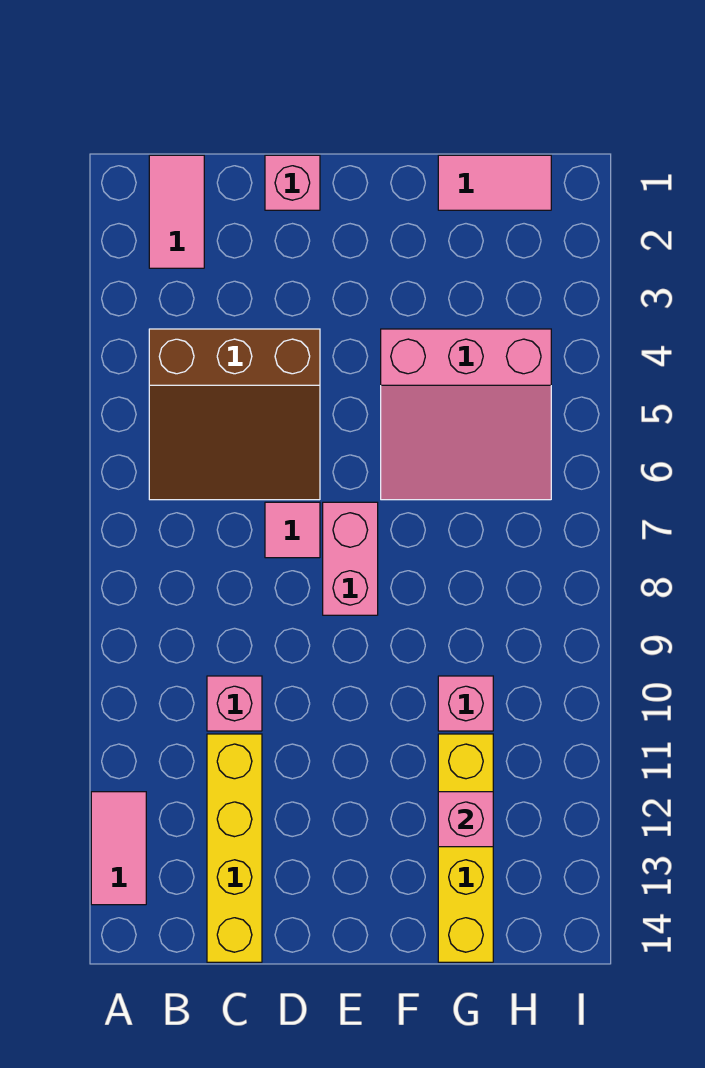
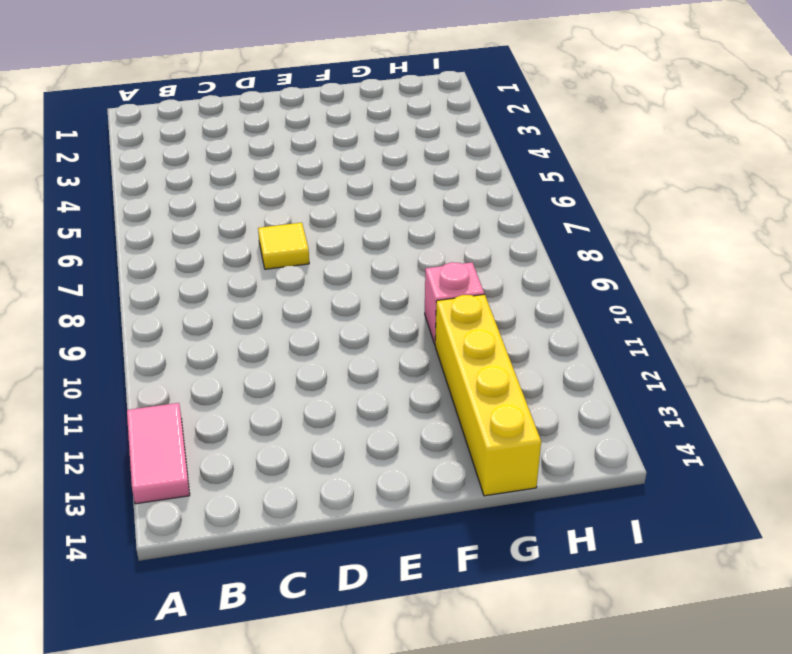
yellow tile D7 level 1 -> pink tile D7 level 1
none -> pink tile B1:B2 level 1
none -> brown slope B4:D6 level 1 top 4
none -> pink brick C10 level 1

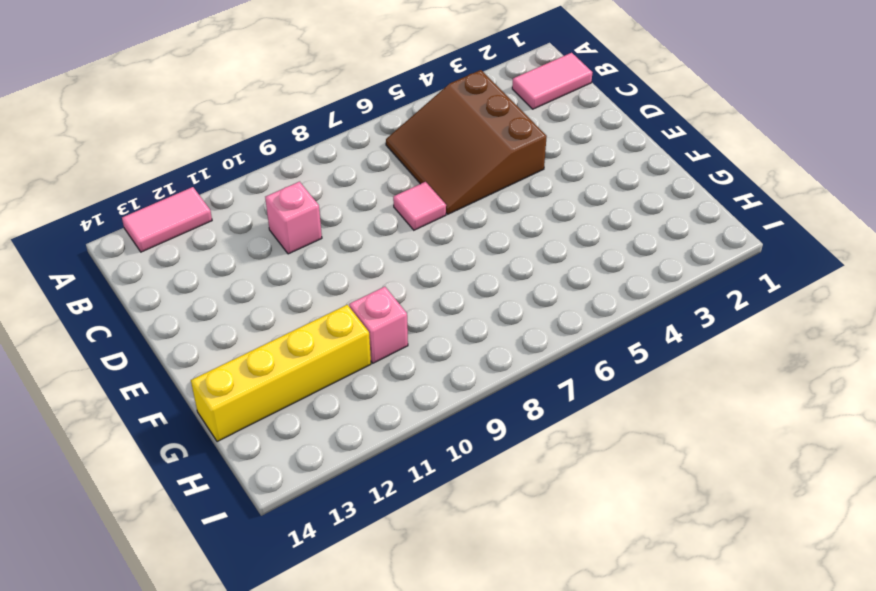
none -> yellow brick C11:C14 level 1
none -> pink brick D1 level 1
none -> pink brick E7:E8 level 1

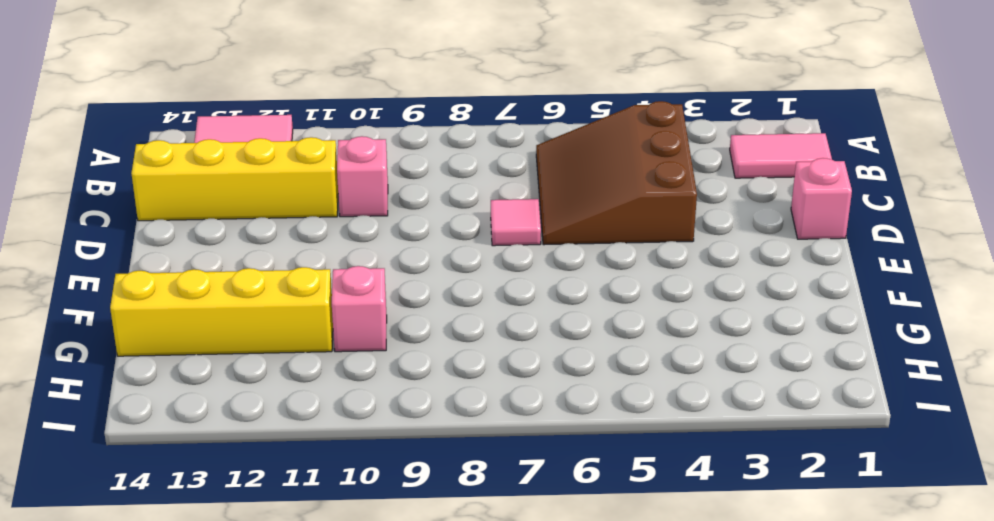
none -> pink brick E7:E8 level 1
none -> pink slope F4:H6 level 1 top 4
none -> pink tile G1:H1 level 1

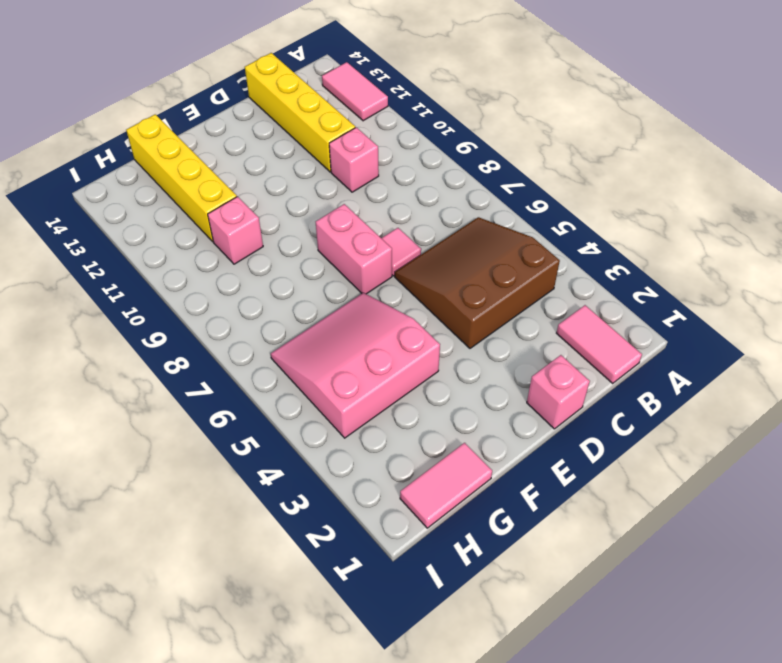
none -> pink brick G12 level 2

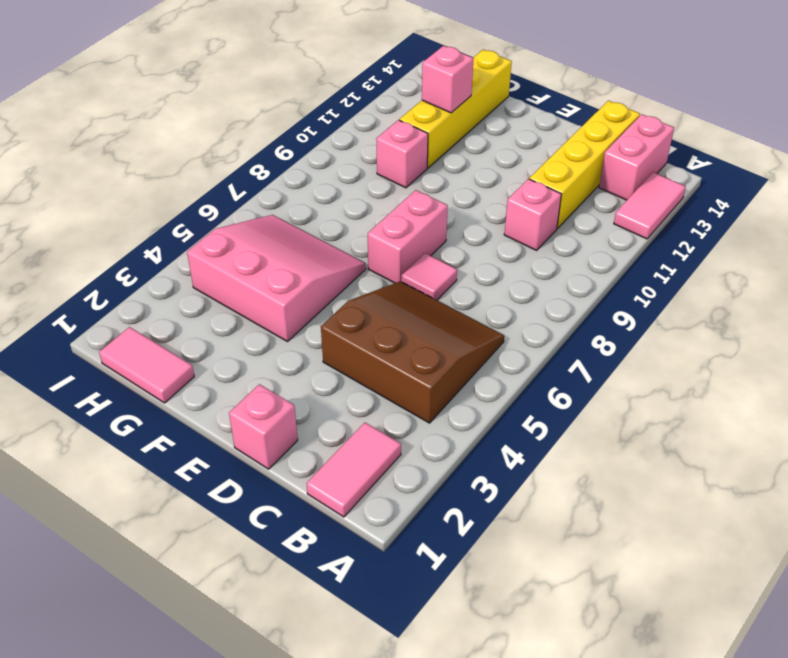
pink brick B13:B14 level 1 -> none

